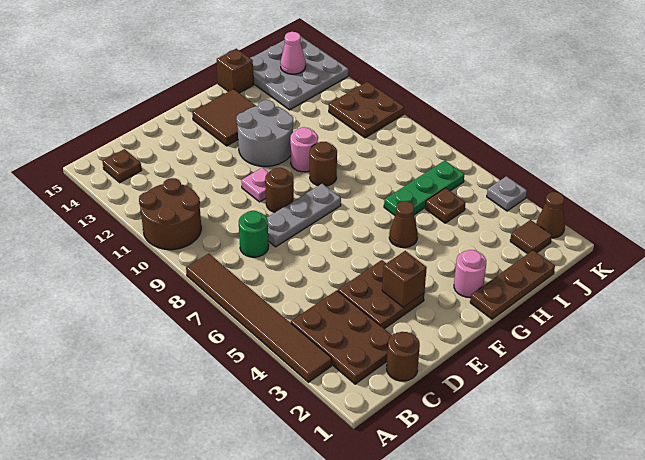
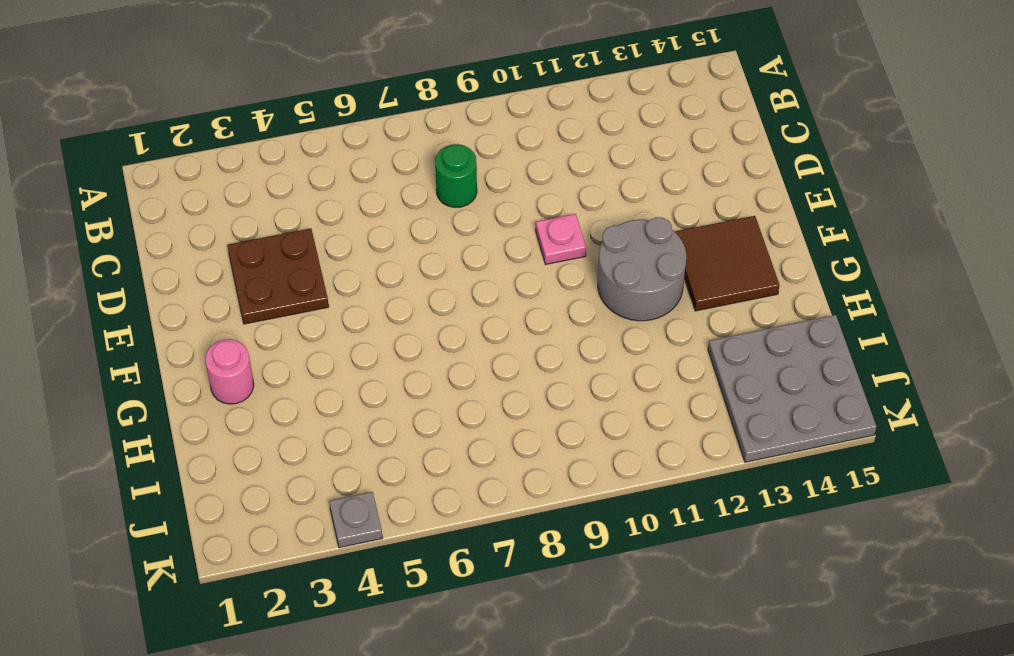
none -> brown tile A3:A8 level 1
none -> brown round brick A10:B11 level 1
none -> brown plate B2:C4 level 1

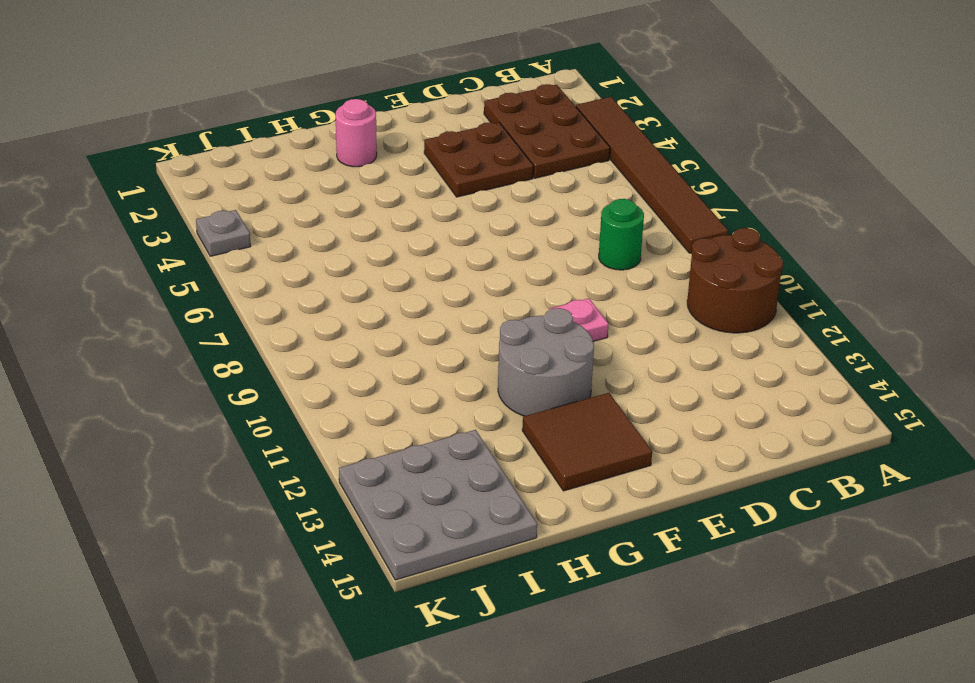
none -> brown plate B14 level 1
none -> brown round brick C1 level 1
none -> grey plate D8:F8 level 1

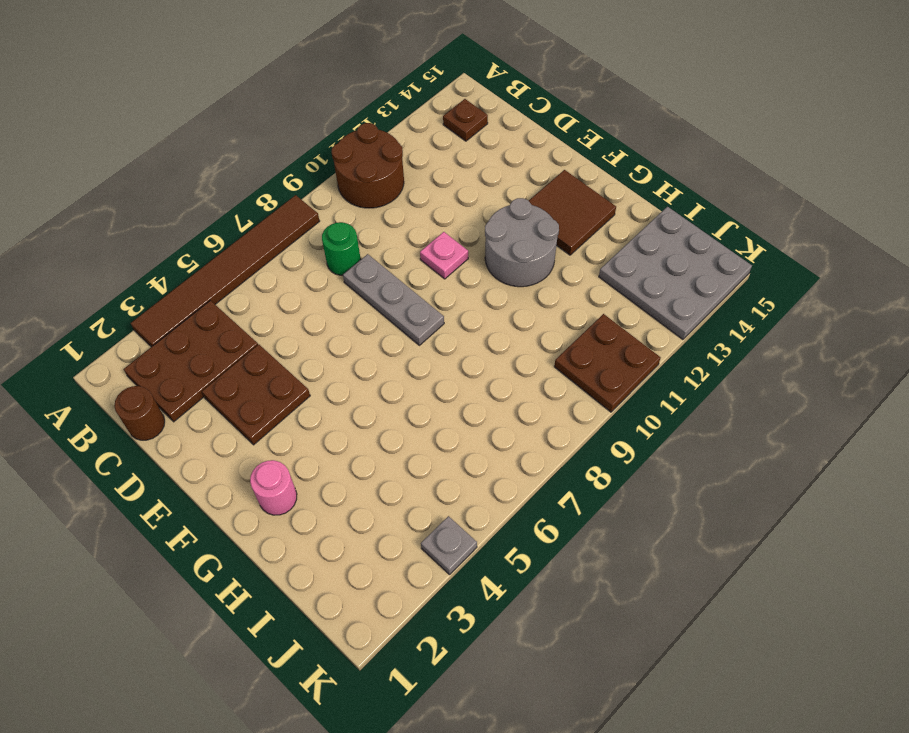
none -> brown round brick E9 level 1
none -> brown plate G1:I1 level 1
none -> brown cone G5 level 1

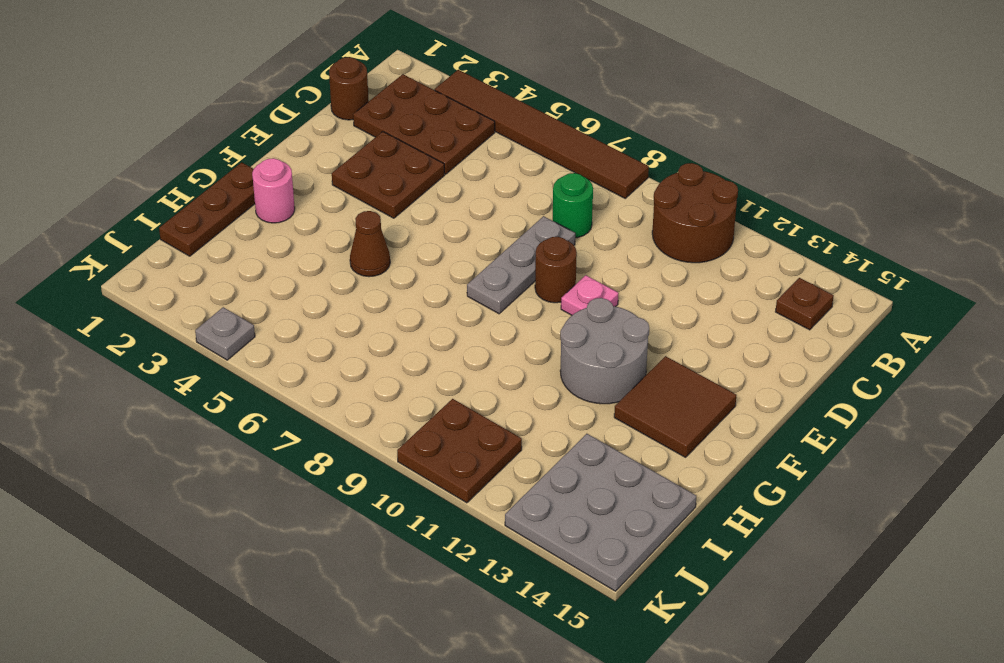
none -> brown round brick G9 level 1
none -> pink round brick G10 level 1
none -> green plate H6:J6 level 1

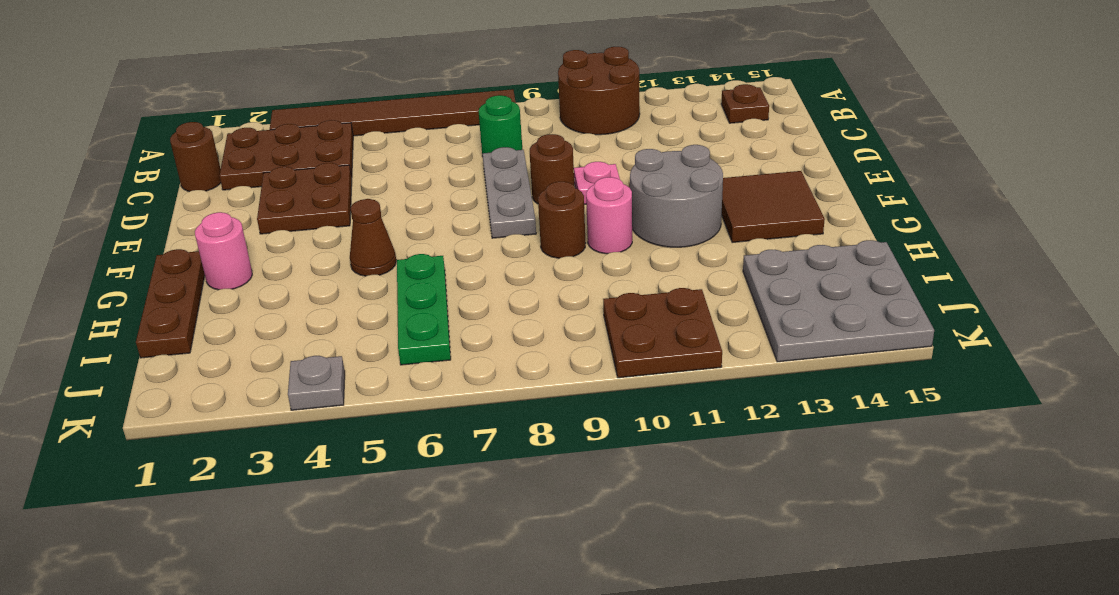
none -> brown brick H15 level 1
none -> brown plate I5 level 1
none -> brown tile J2 level 1

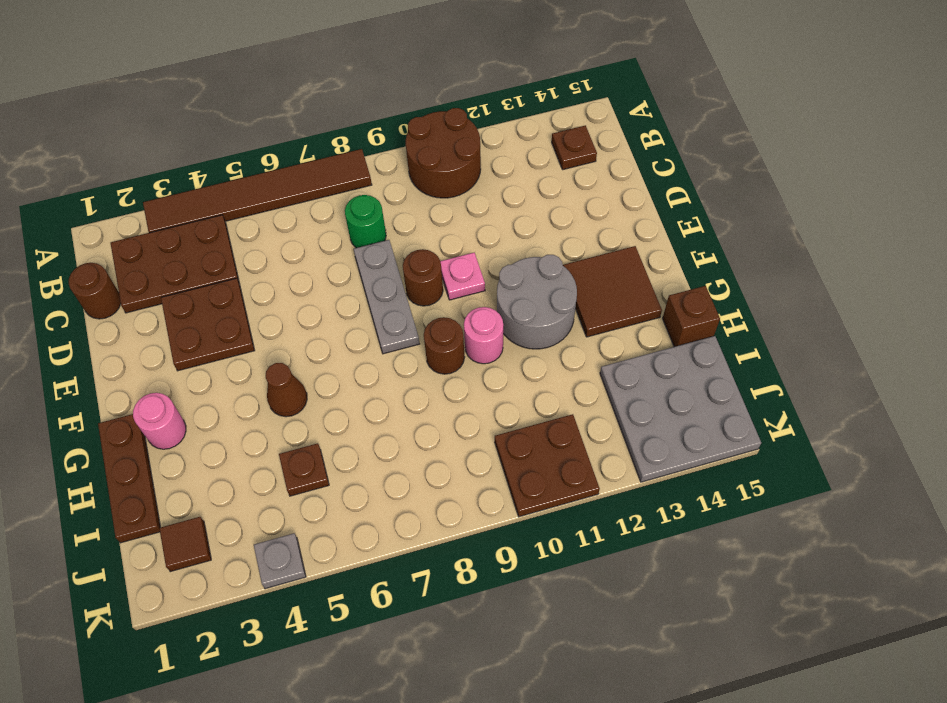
none -> green plate H6:J6 level 1
none -> brown cone K2 level 1
none -> brown brick E3 level 2

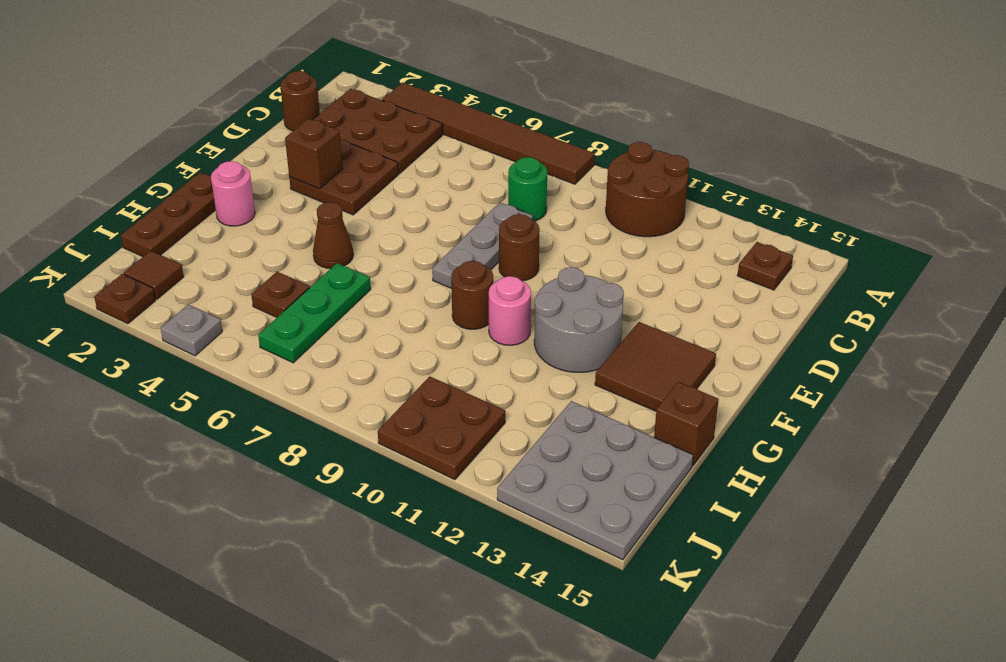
brown plate K2 level 1 -> brown cone K2 level 1
none -> pink plate E10 level 1
none -> pink cone J14 level 2

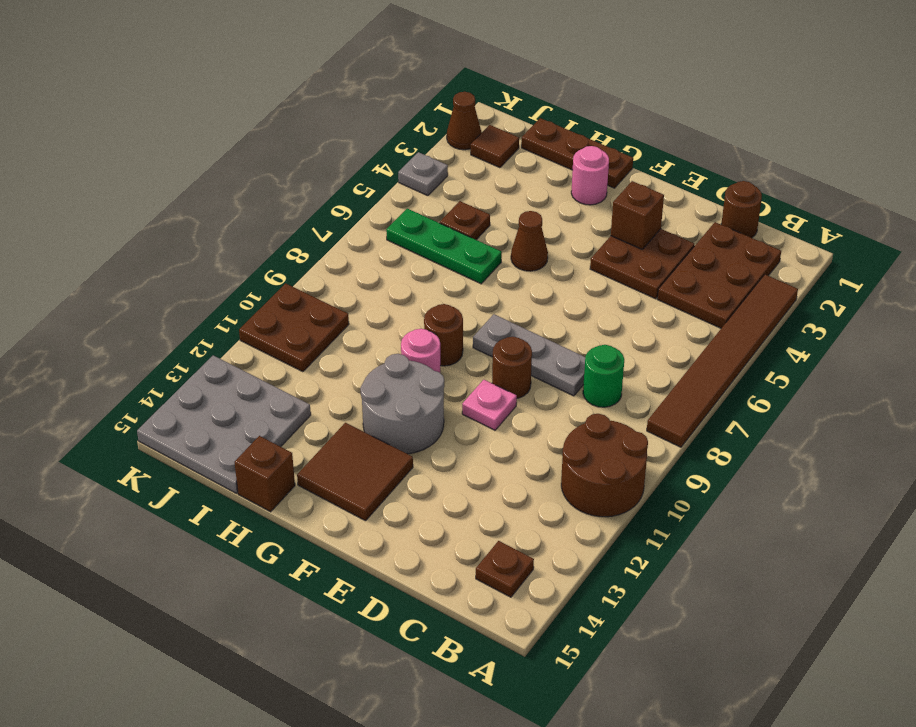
none -> pink cone J14 level 2

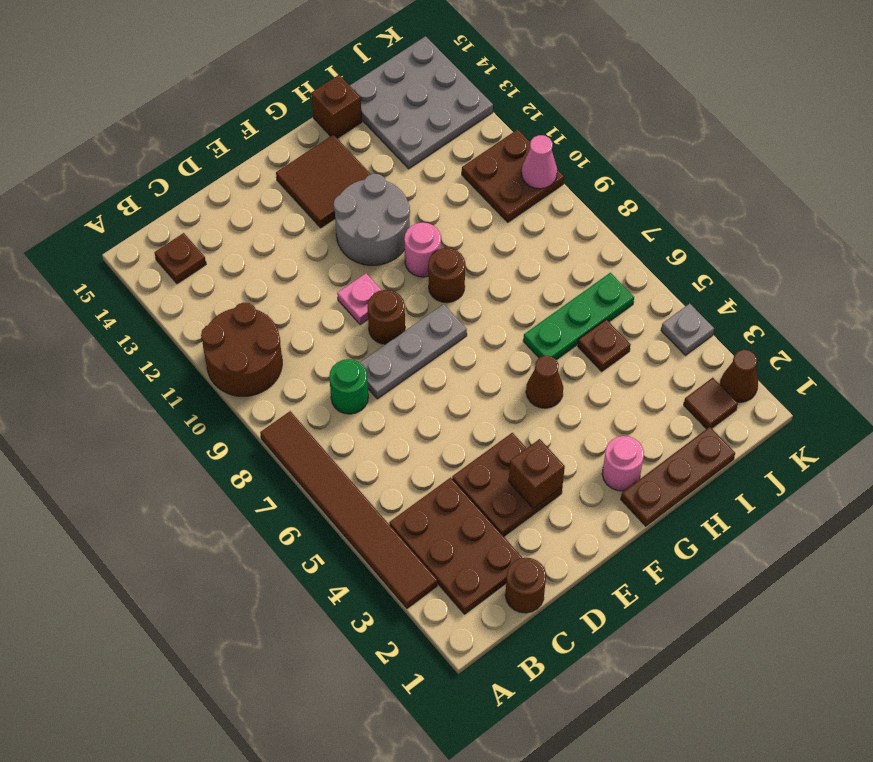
pink cone K10 level 2 -> pink cone J14 level 2

